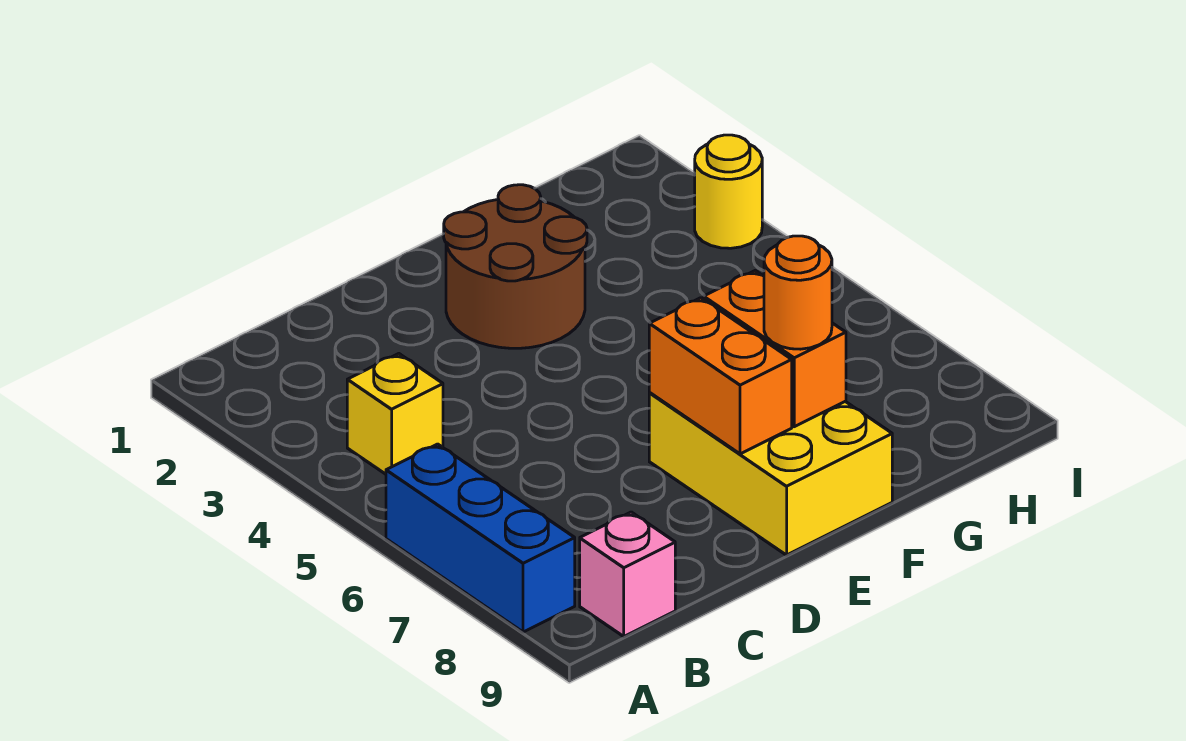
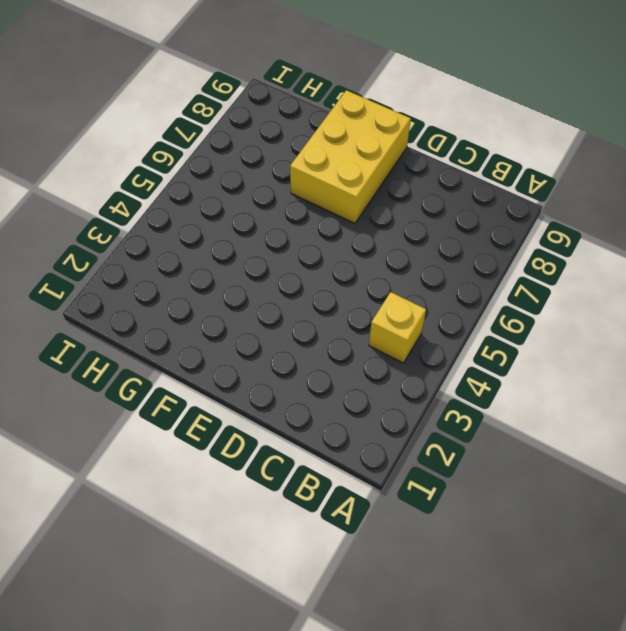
none -> blue brick A6:A8 level 1
none -> pink brick B9 level 1

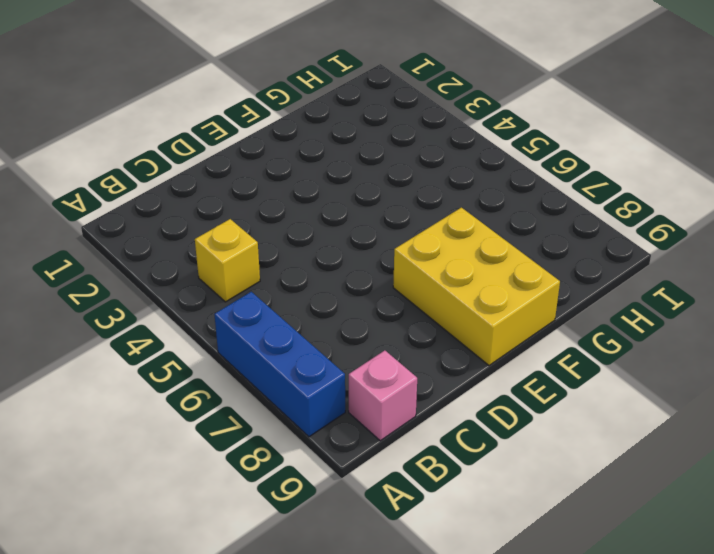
none -> brown round brick E2:F3 level 1
none -> yellow round brick I3 level 1

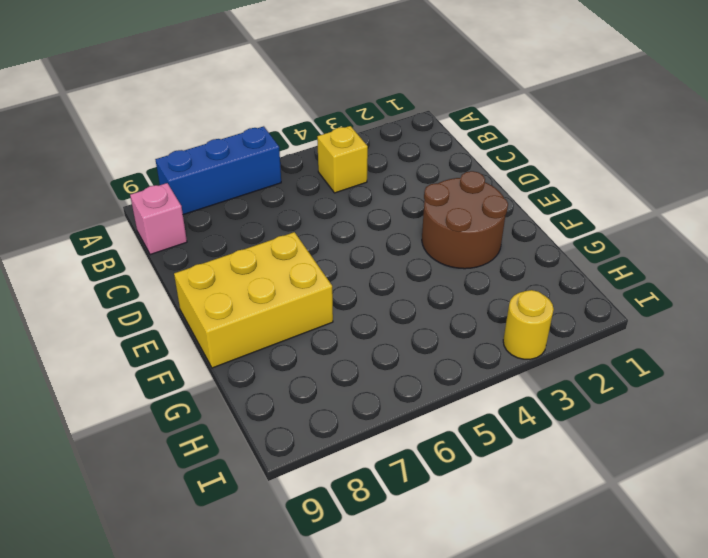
none -> orange brick E7:E8 level 2
none -> orange brick F7:F8 level 2

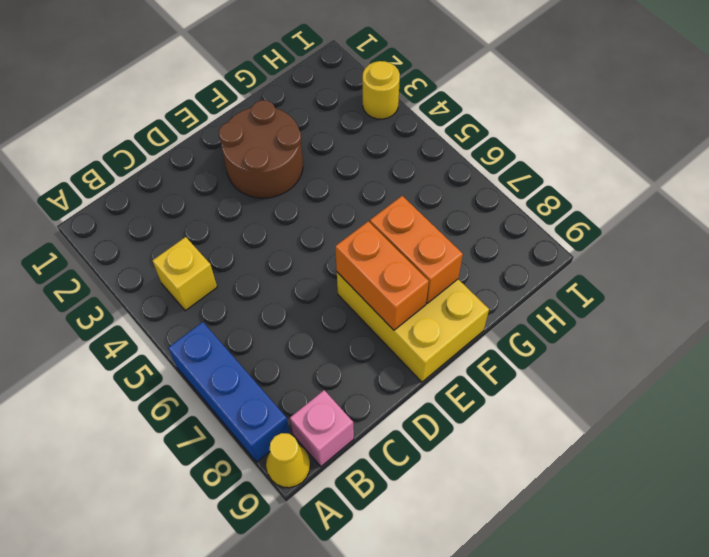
yellow cone A9 level 1 -> none
none -> orange round brick F8 level 3

